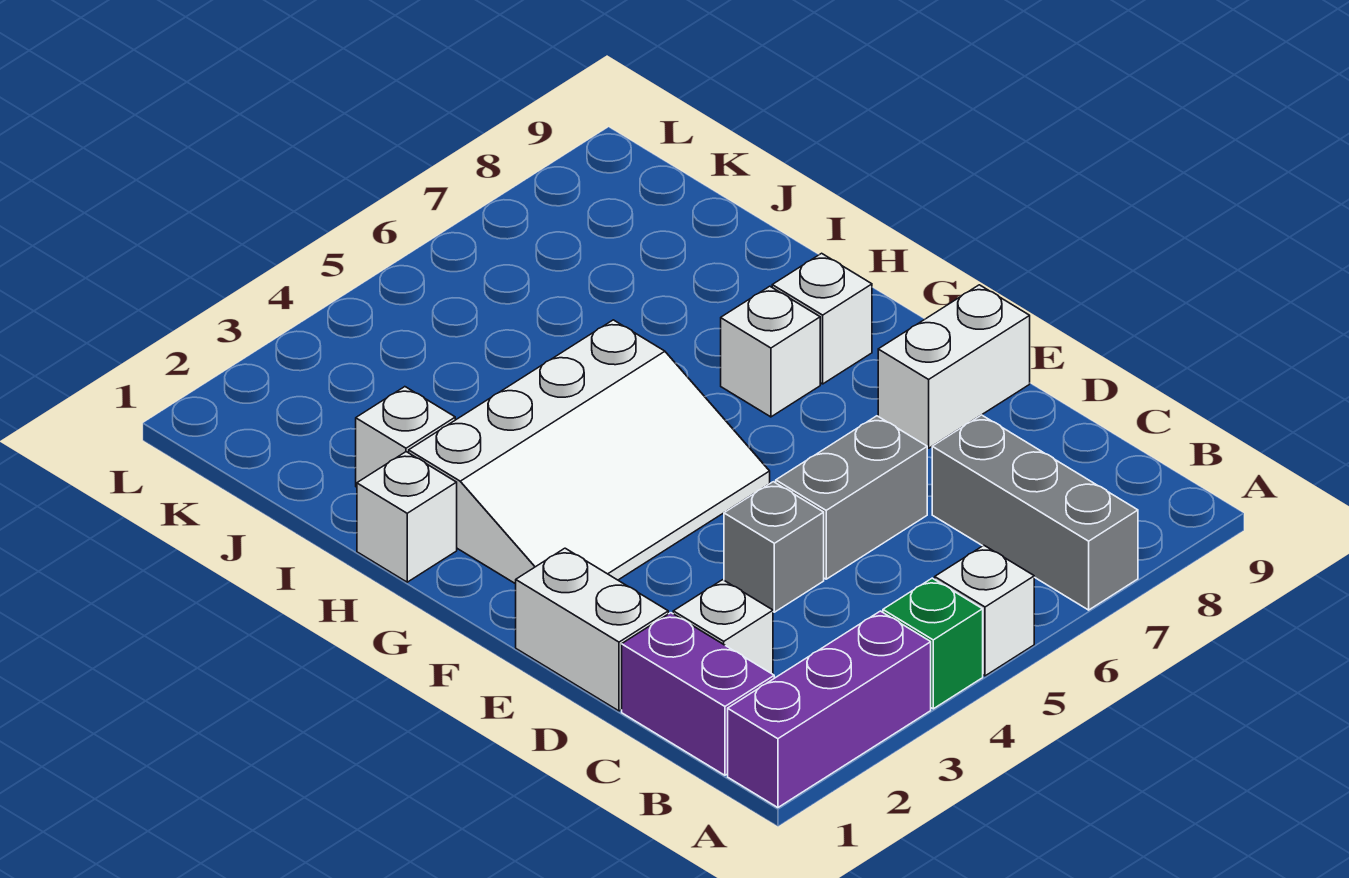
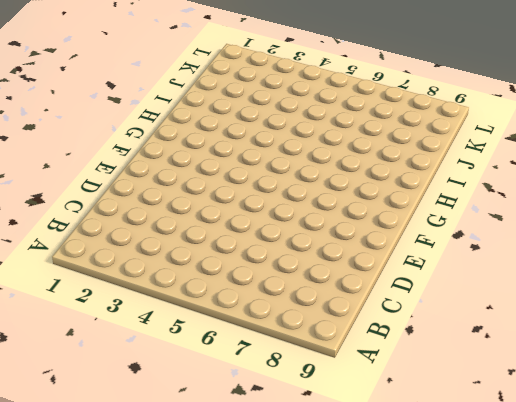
none -> purple brick A1:A3 level 1
none -> green brick A4 level 1
none -> white brick A5 level 1

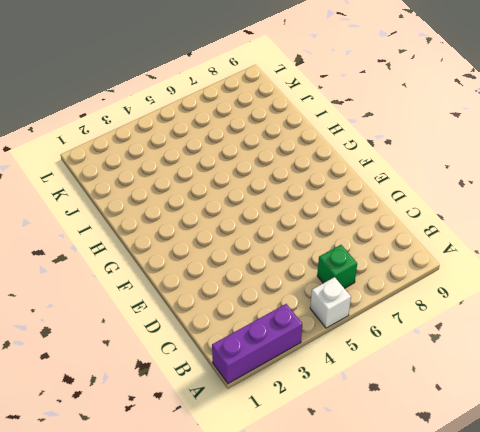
green brick B6 level 1 -> green brick A4 level 1
none -> grey brick A7:C7 level 1
none -> purple brick B1:C1 level 1
none -> white brick C2 level 1

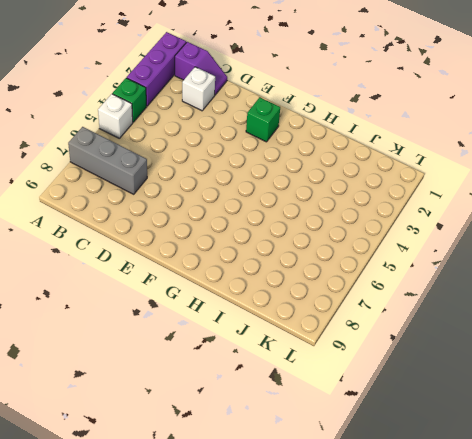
purple slope B1:C1 level 1 top B -> purple brick B1:C1 level 1
green brick F2 level 1 -> white slope F2:H5 level 1 top H
none -> white brick D1:E1 level 1
none -> grey brick D4 level 1
none -> grey brick D5:D6 level 1

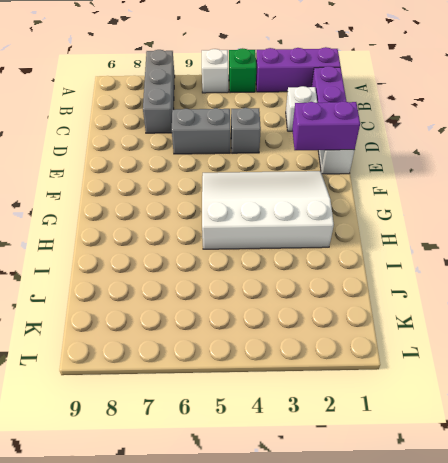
purple brick E1:E2 level 2 -> none
none -> white brick E8:E9 level 1
none -> white brick G7 level 1
none -> white brick G8 level 1

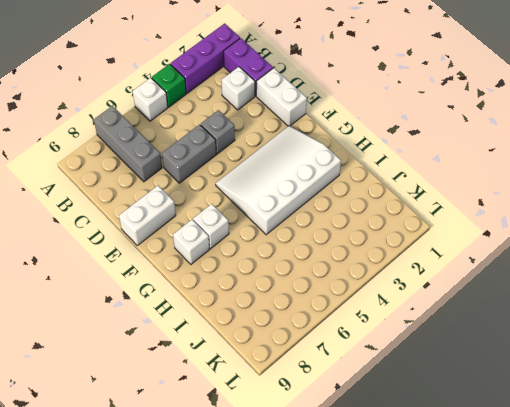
none -> white brick H1 level 1
none -> white brick I2 level 1

